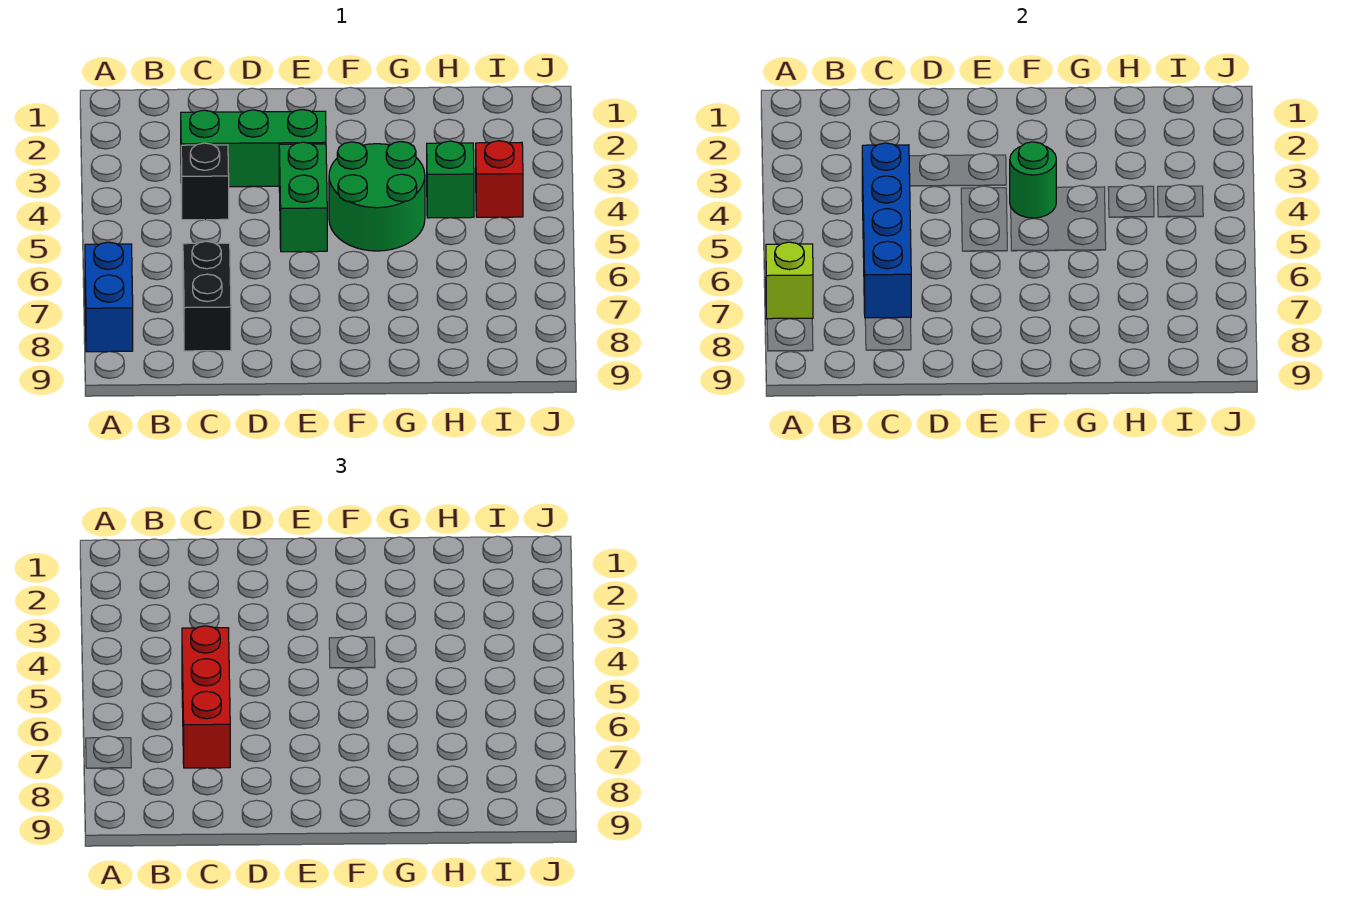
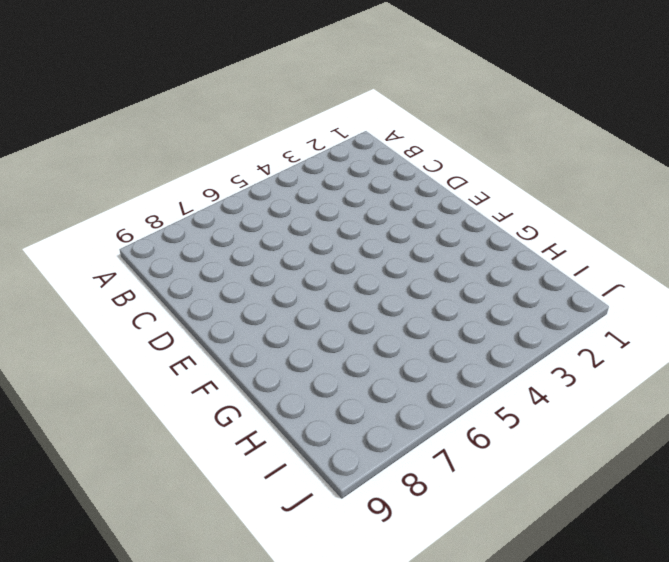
none -> blue brick A7:A8 level 1
none -> green brick C3:E3 level 1
none -> black brick C4 level 1

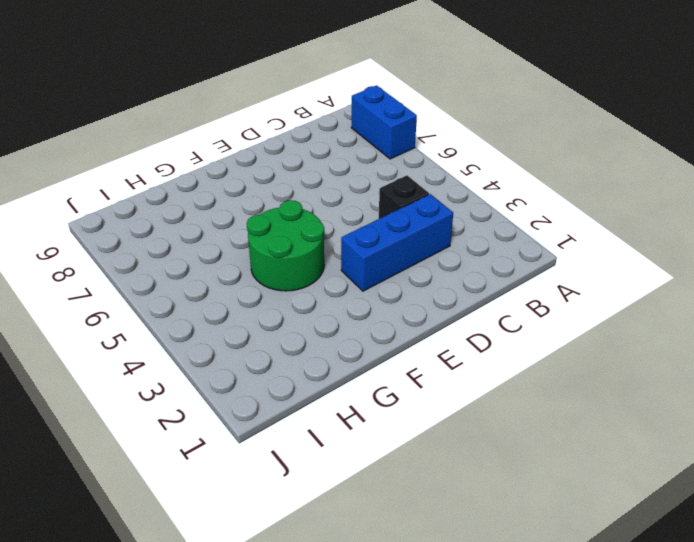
blue brick C3:E3 level 1 -> green brick C3:E3 level 1
none -> black brick C7:C8 level 1
none -> green brick E4:E5 level 1
none -> green brick H4 level 1

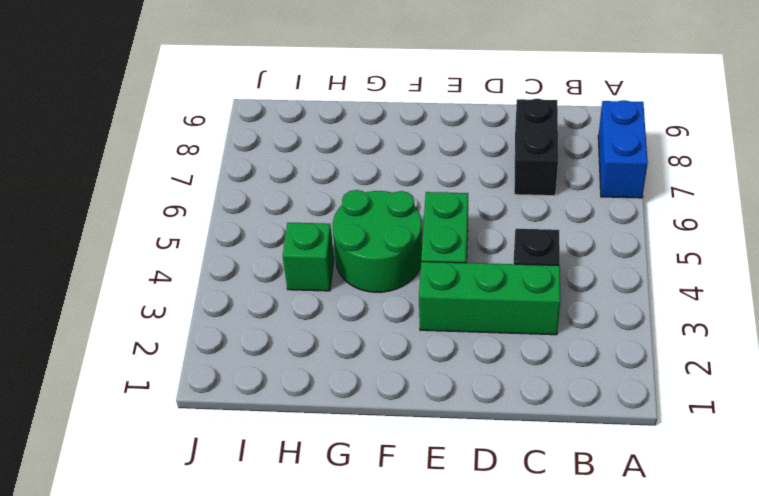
none -> red brick I4 level 1
none -> lime brick A7 level 2
none -> blue brick C4:C7 level 2

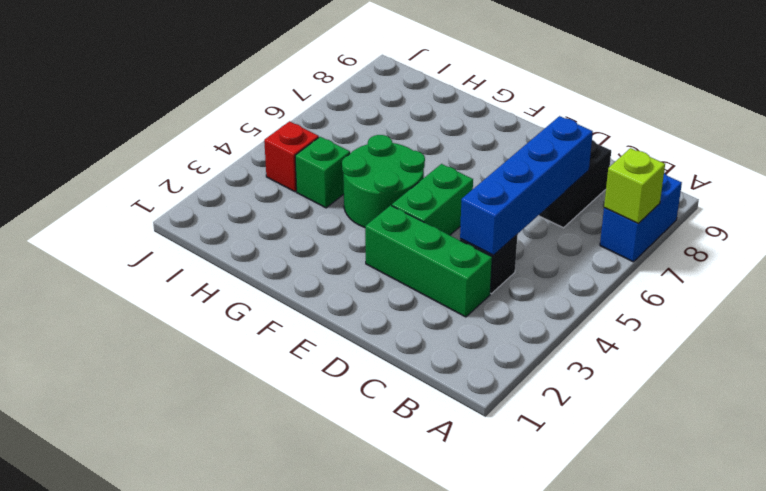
none -> green round brick F4 level 2
none -> red brick C5:C7 level 3

